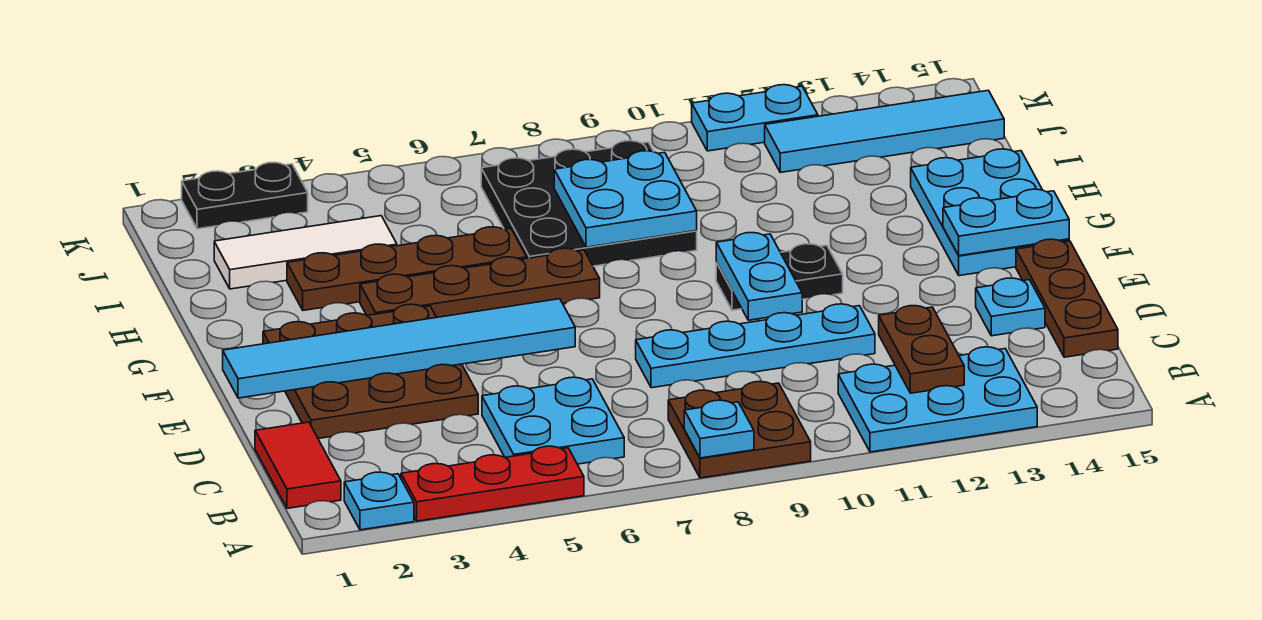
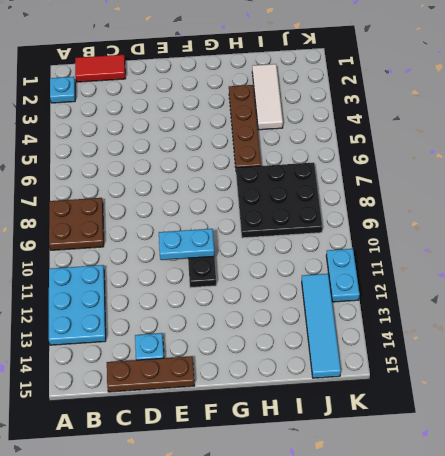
none -> red plate A3:A5 level 1
none -> cyan plate B5:C6 level 1
none -> brown plate D2:F4 level 1

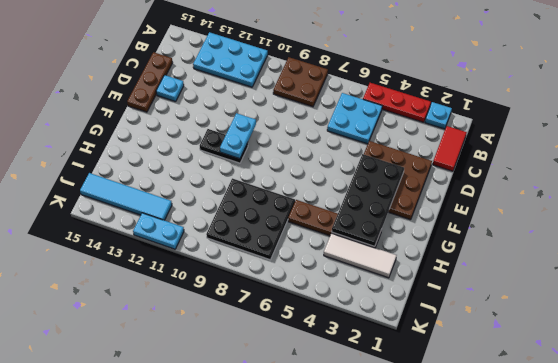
black plate E3:H4 level 2 -> cyan tile E1:E6 level 2
none -> cyan plate D8:D11 level 1
none -> cyan plate F14:H15 level 1
none -> brown plate G4:G7 level 1

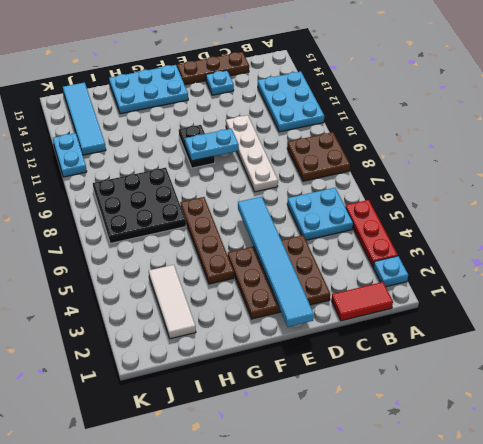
white plate D8:D11 level 1 -> cyan plate D8:D11 level 1
none -> brown plate H3:H6 level 1
none -> black plate K2:K3 level 1
none -> cyan plate A8 level 2

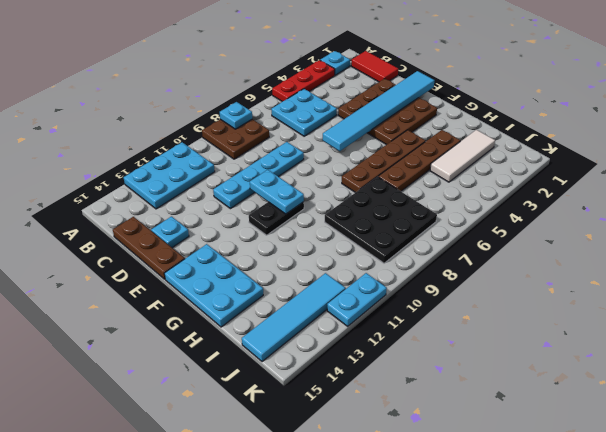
none -> black plate K2:K3 level 1
none -> brown plate B12:C12 level 2
none -> cyan plate F14:F15 level 2

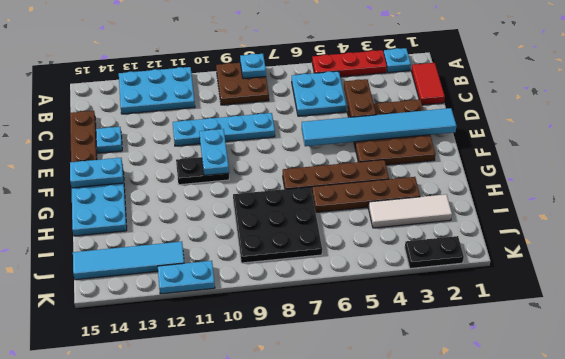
brown plate C4:D4 level 2 -> brown plate B12:C12 level 2
none -> cyan plate H8:I9 level 2

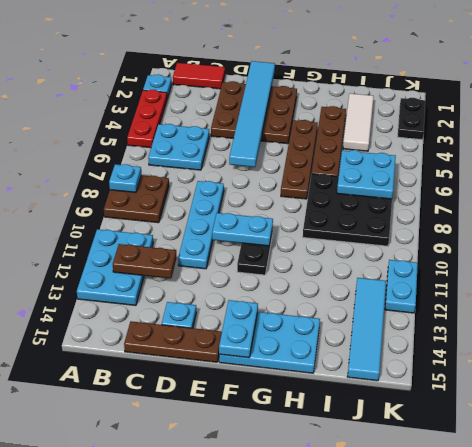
cyan plate I6:J7 level 2 -> cyan plate H8:I9 level 2

